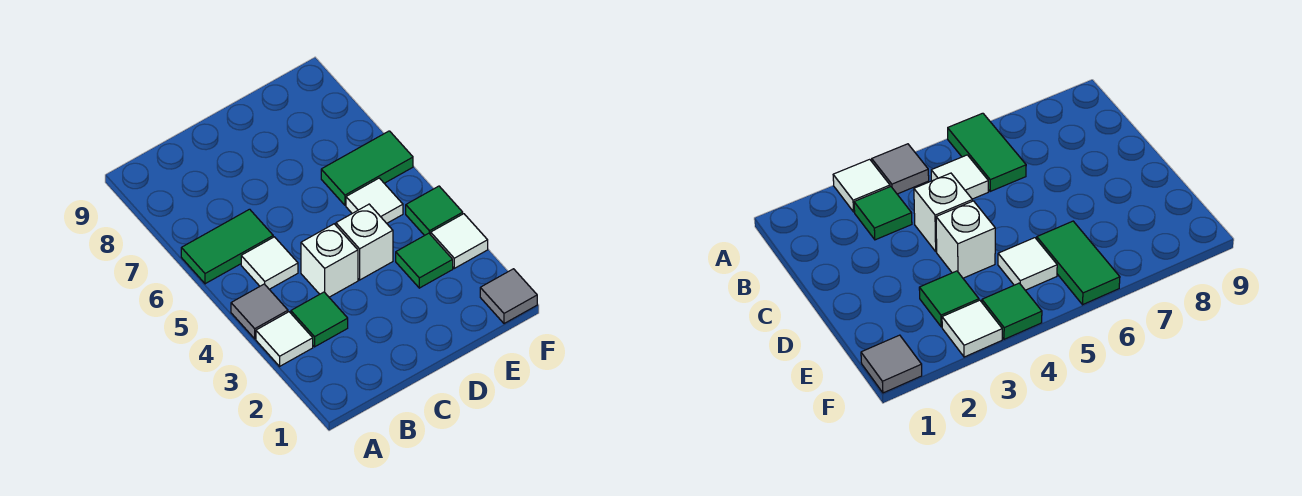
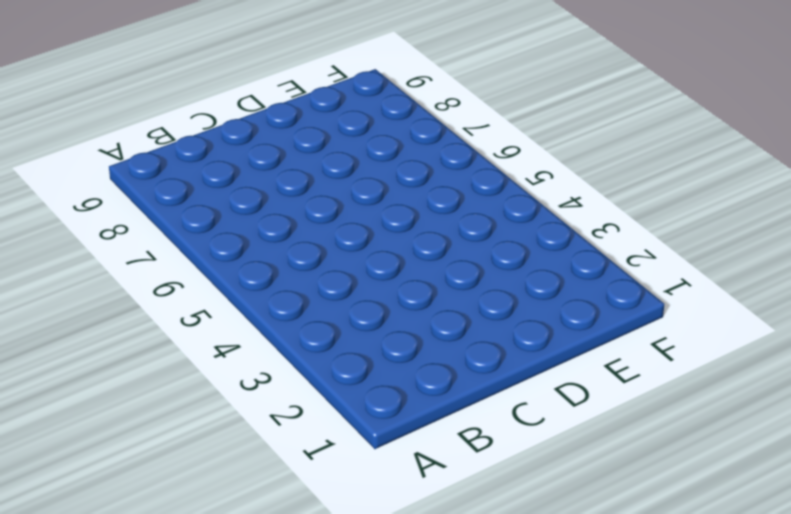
none -> white tile A3 level 1
none -> grey tile A4 level 1
none -> green tile A6:B6 level 1

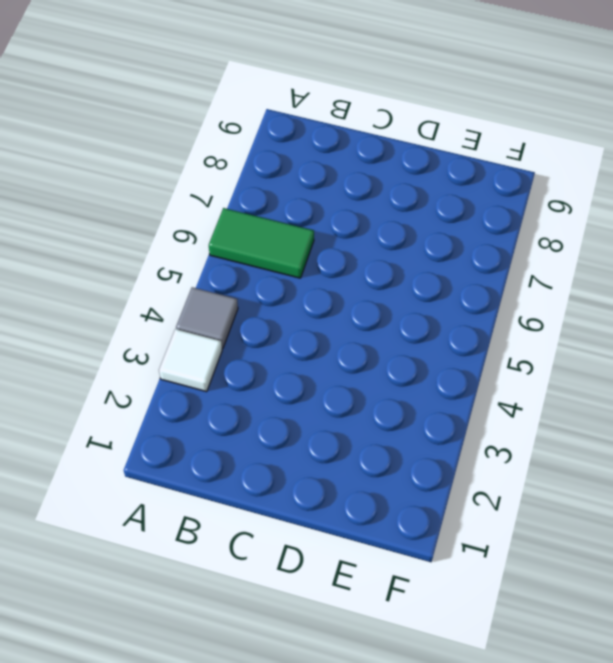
none -> green tile B3 level 1
none -> white tile B5 level 1
none -> white brick C4 level 1

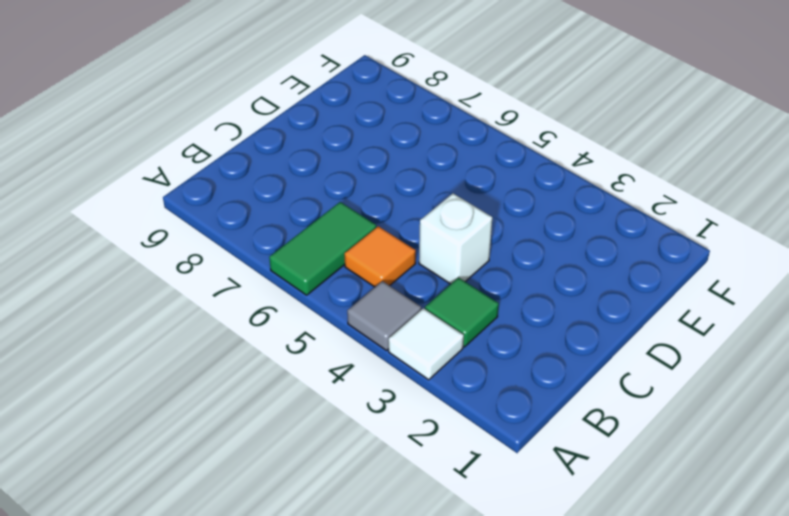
orange tile B5 level 1 -> white tile B5 level 1
none -> white brick D4 level 1
none -> green tile E3 level 1
none -> white tile E5 level 1

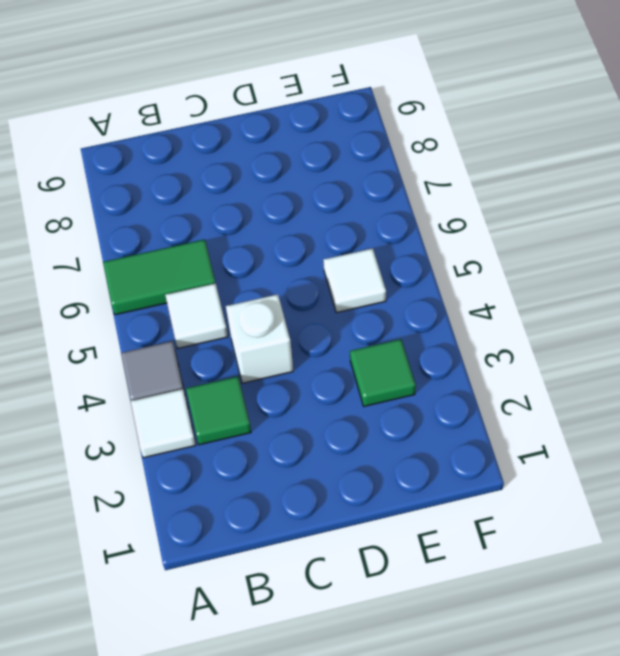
none -> white brick D4 level 1
none -> green tile E6:F6 level 1
none -> grey tile F1 level 1

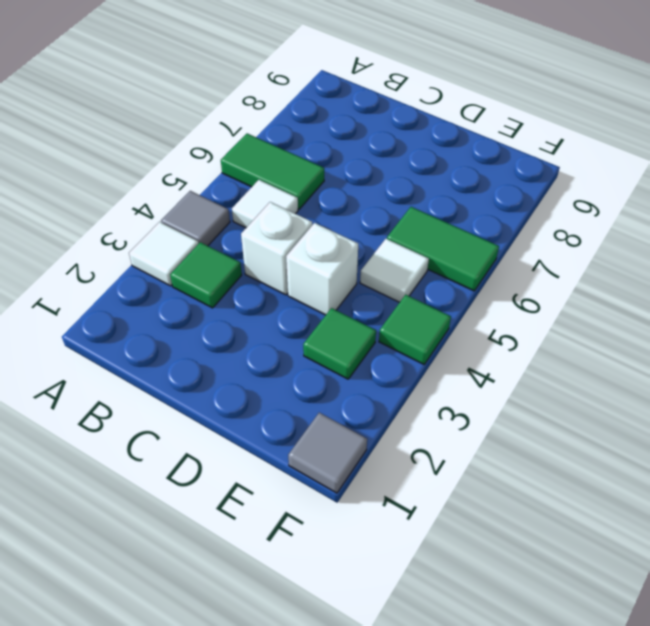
none -> white tile F3 level 1

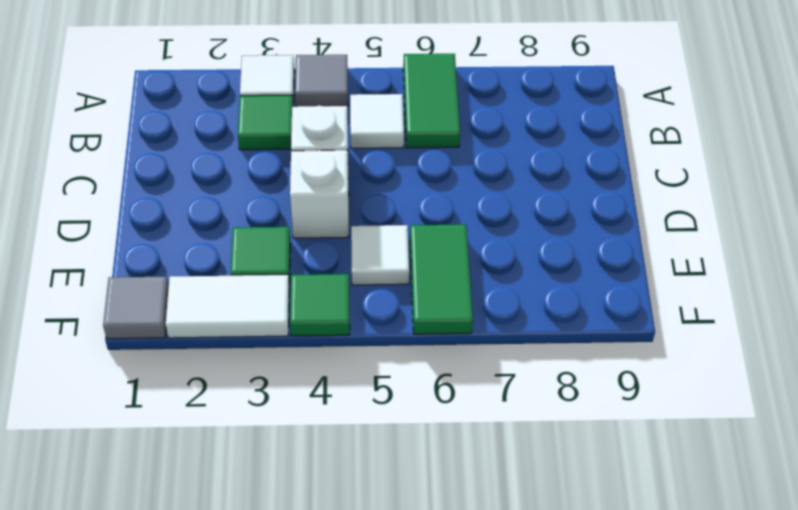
white tile F2:F3 level 1 -> white tile F3 level 1

